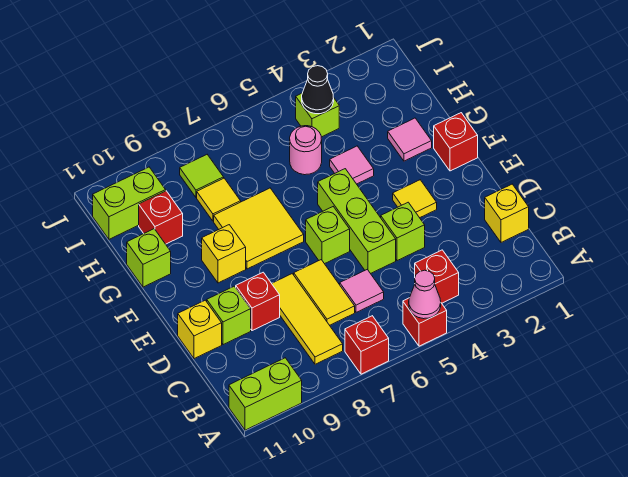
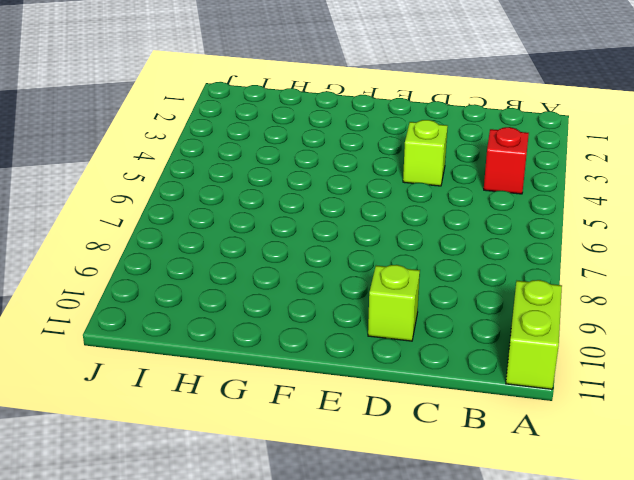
none -> red brick A5 level 1
none -> red brick A7 level 1
none -> yellow tile B8:D8 level 1

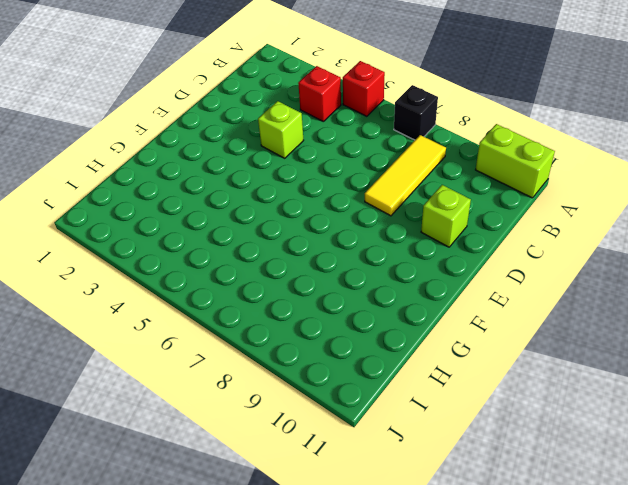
black brick A7 level 1 -> red brick A7 level 1
none -> yellow brick C1 level 1
none -> pink tile C6 level 1
none -> yellow tile C7:D7 level 1

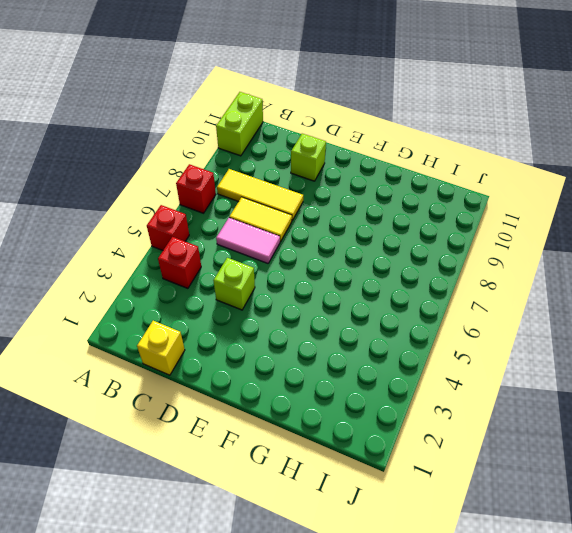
pink tile C6:D6 level 1 -> pink tile C6 level 1
none -> lime brick D5:F5 level 1
none -> red brick D9 level 1
none -> yellow brick D11 level 1

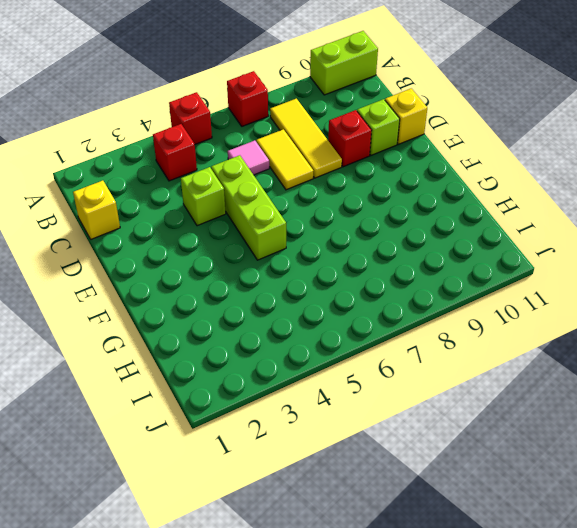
none -> yellow tile E3 level 1
none -> lime brick E6 level 1
none -> red brick F1 level 1

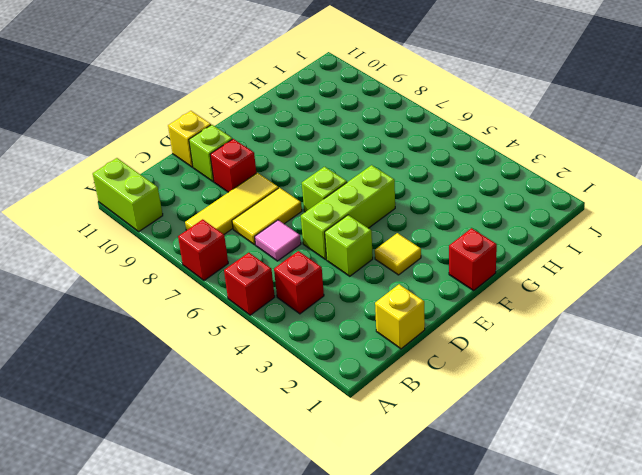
none -> yellow tile F7:G8 level 1
none -> yellow brick F9 level 1
none -> pink tile G2 level 1

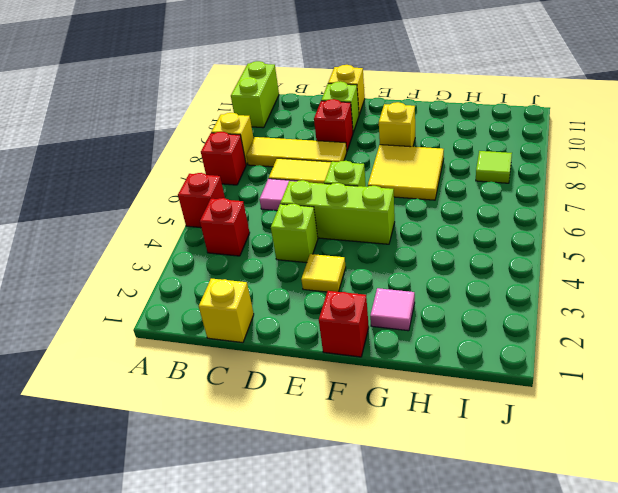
yellow brick A8 level 1 -> none
none -> pink tile G4 level 1
none -> lime brick G11 level 1
none -> pink round brick H5 level 1

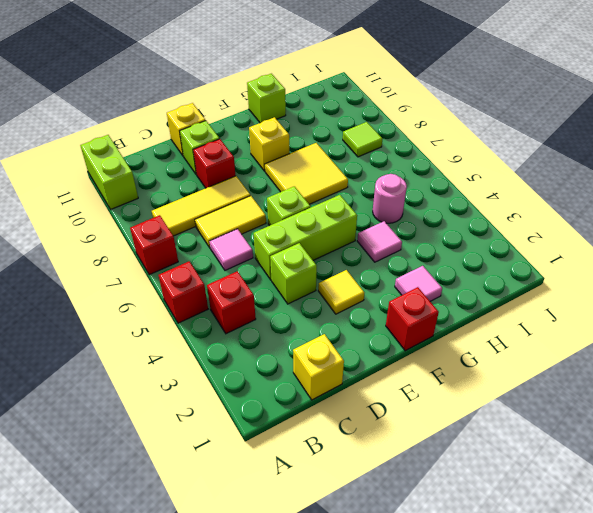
none -> yellow tile H8 level 1
none -> red brick H10 level 1
none -> lime brick I4 level 1

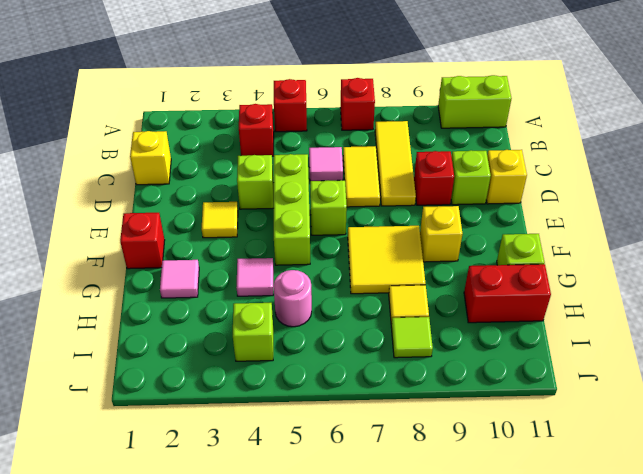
red brick H10:H11 level 1 -> red brick H10 level 1
none -> lime brick I10:I11 level 1
none -> pink cone A5 level 2
none -> black cone I4 level 2

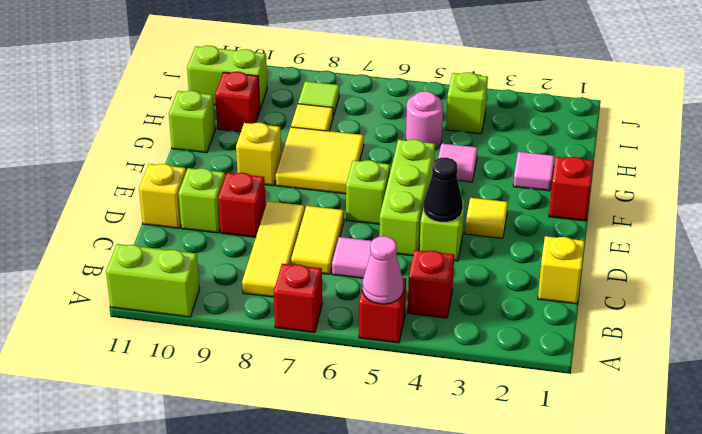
black cone D4 level 2 -> black cone I4 level 2

